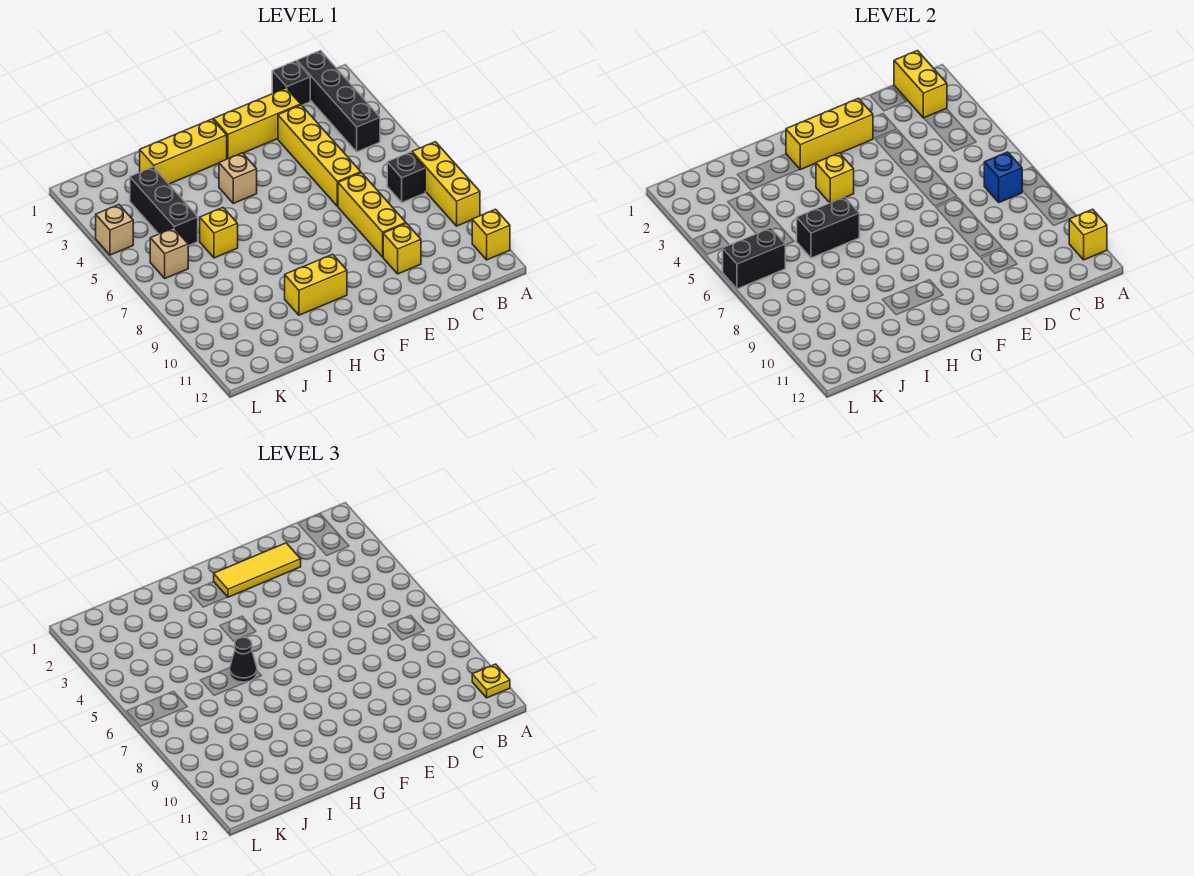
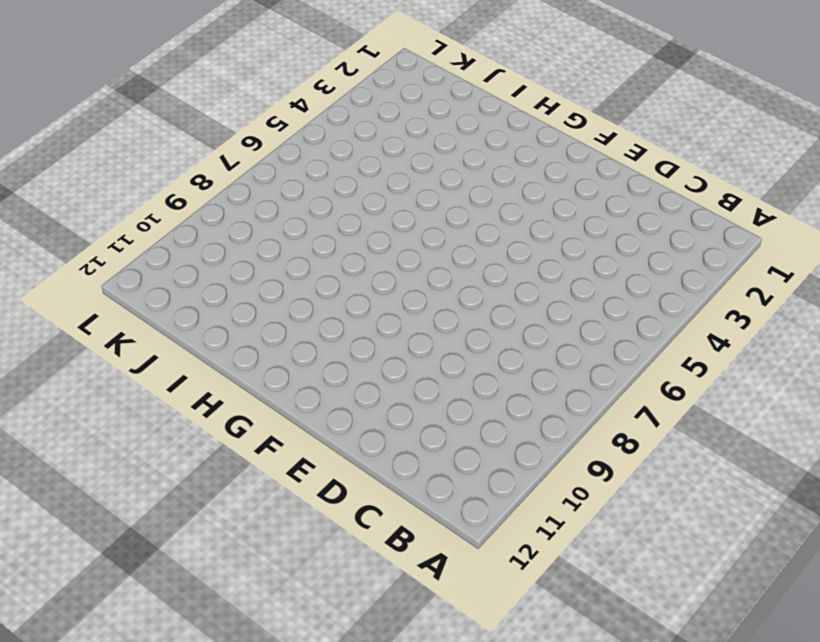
none -> yellow brick A7:A9 level 1
none -> yellow brick A11 level 1
none -> black brick B1:B4 level 1

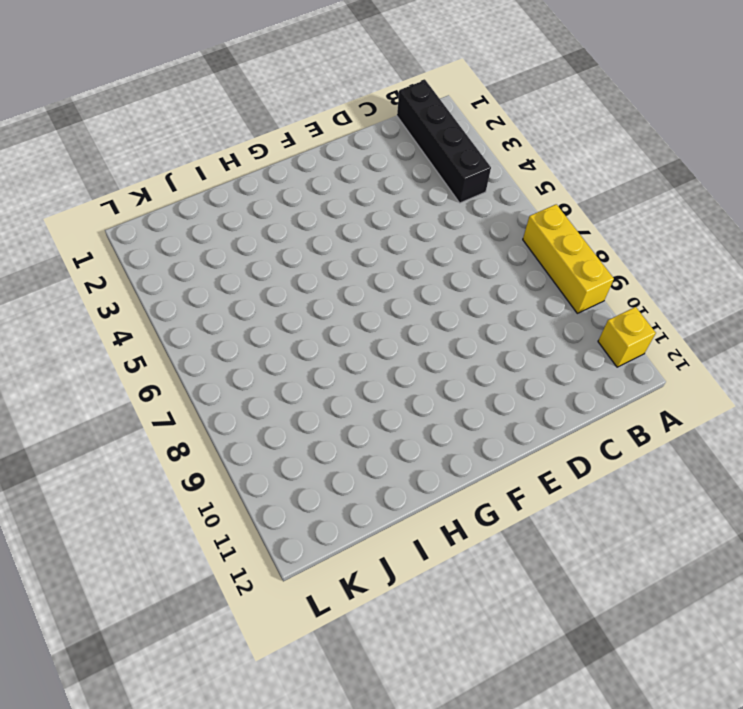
none -> black brick B7 level 1
none -> black brick C1 level 1
none -> yellow brick D2:F2 level 1

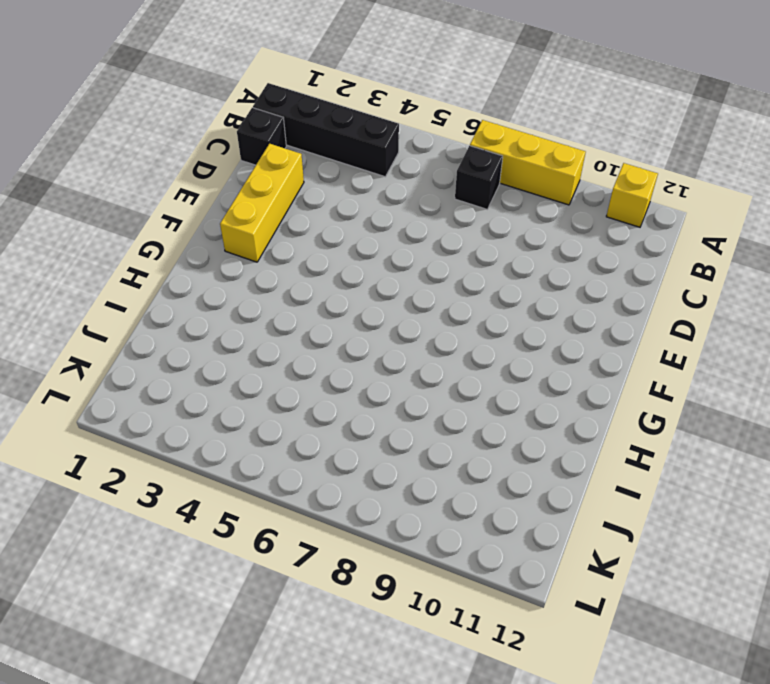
none -> yellow brick D3:D6 level 1
none -> yellow brick D7:D9 level 1
none -> yellow brick D10 level 1

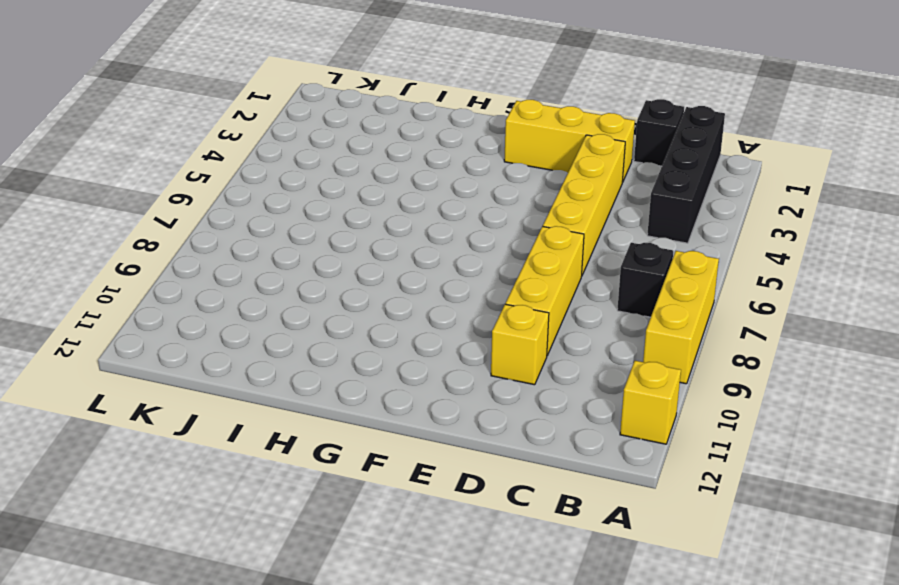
none -> yellow brick G2:I2 level 1
none -> tan brick G4 level 1
none -> yellow brick G10:H10 level 1

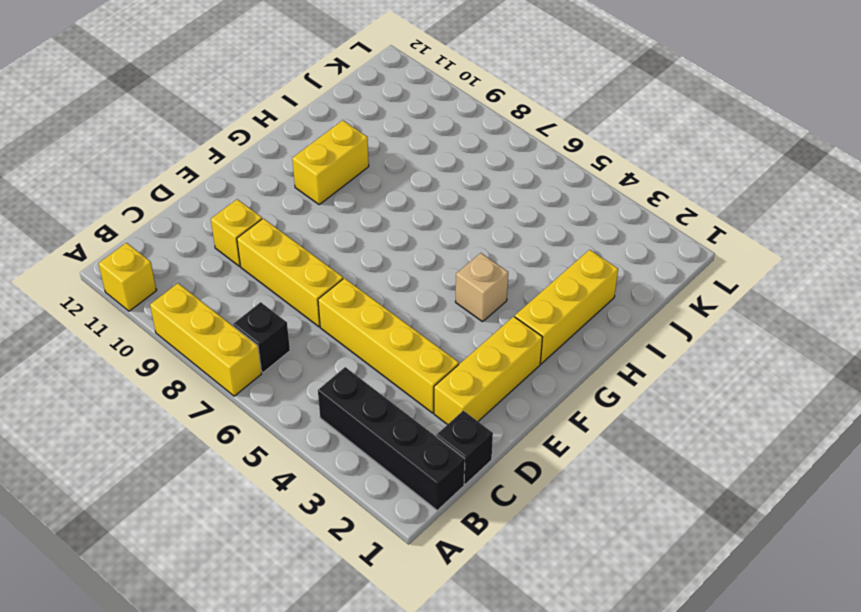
none -> yellow brick I6 level 1
none -> black brick J3:J5 level 1
none -> tan brick K6 level 1

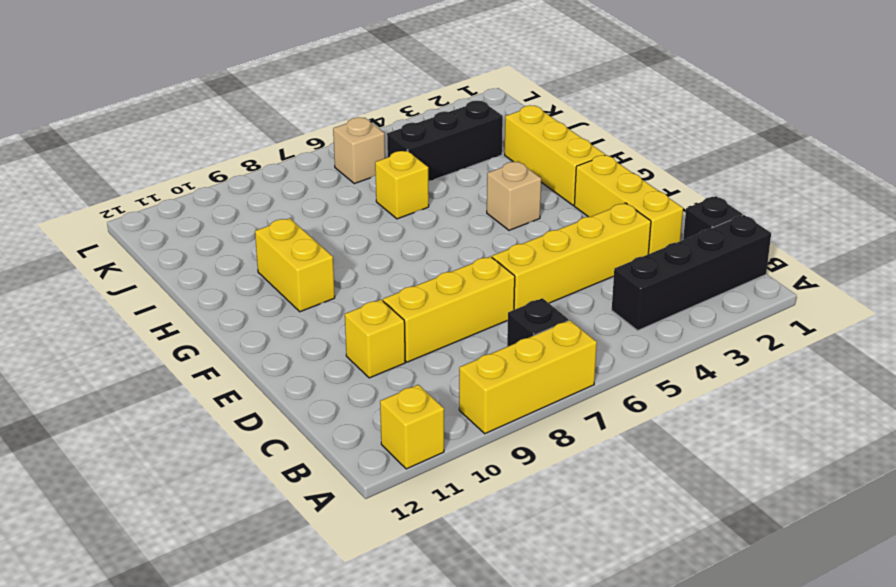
none -> tan brick L4 level 1
none -> yellow brick A11 level 2
none -> yellow brick B1:B2 level 2

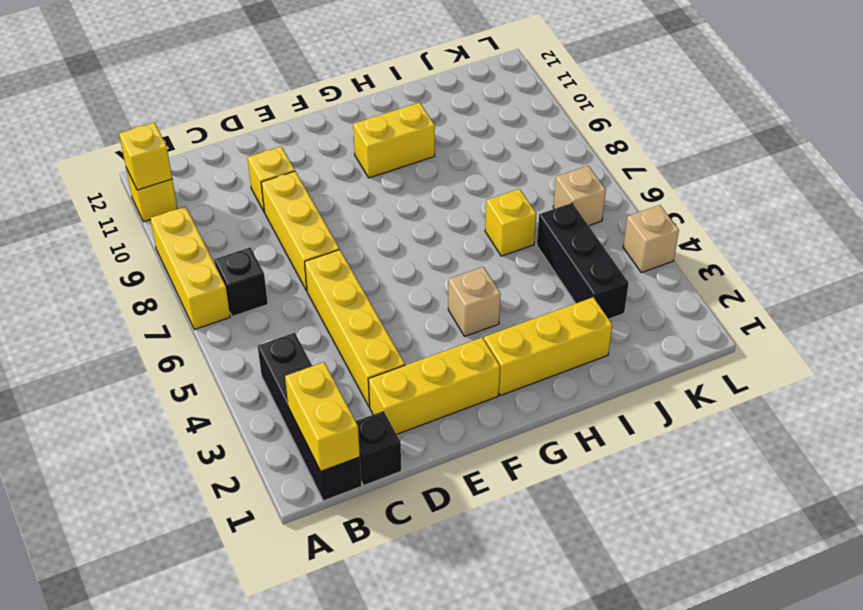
none -> blue brick B7 level 2
none -> yellow brick E2:G2 level 2
none -> yellow brick G4 level 2

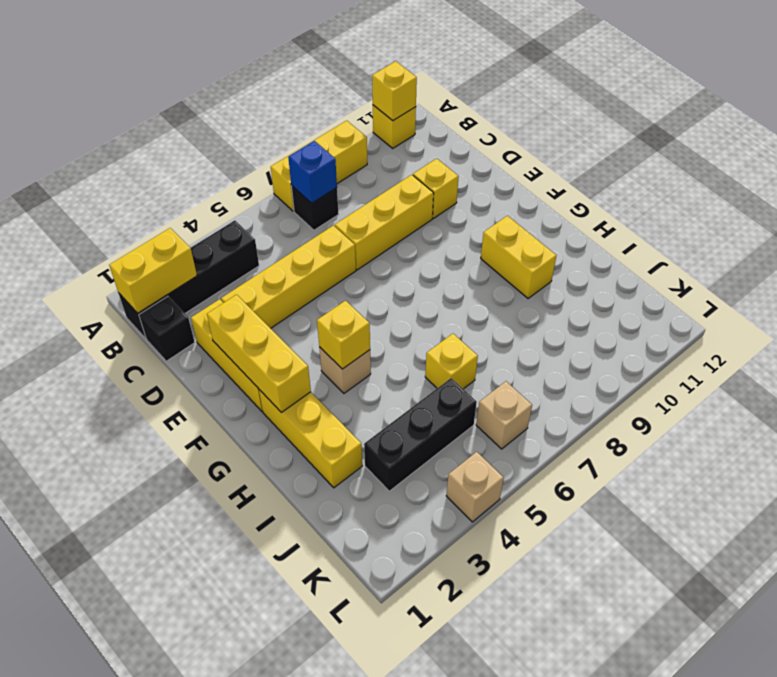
none -> black brick H6:I6 level 2
none -> black brick K6:L6 level 2
none -> yellow plate A11 level 3

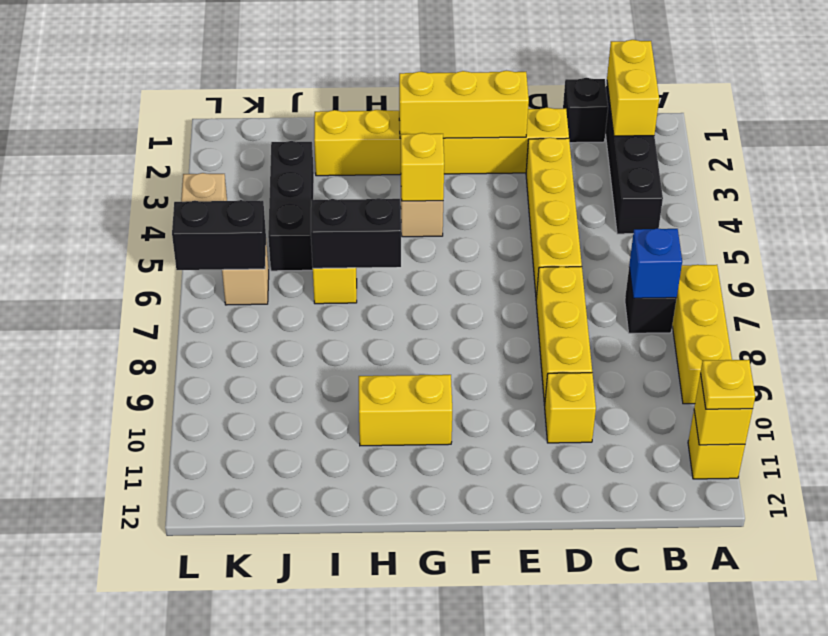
none -> yellow tile D2:F2 level 3
none -> black cone H6 level 3

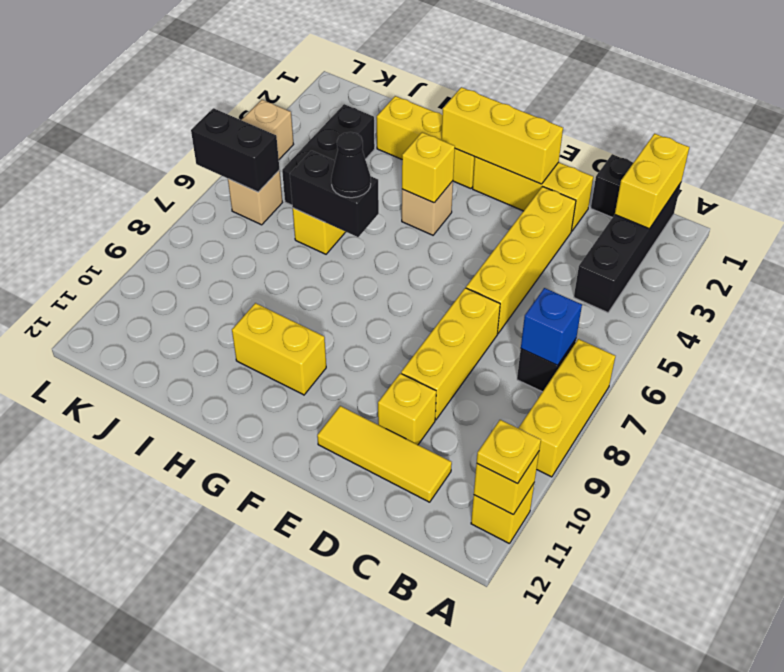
yellow tile C11:E11 level 1 -> yellow tile D2:F2 level 3

